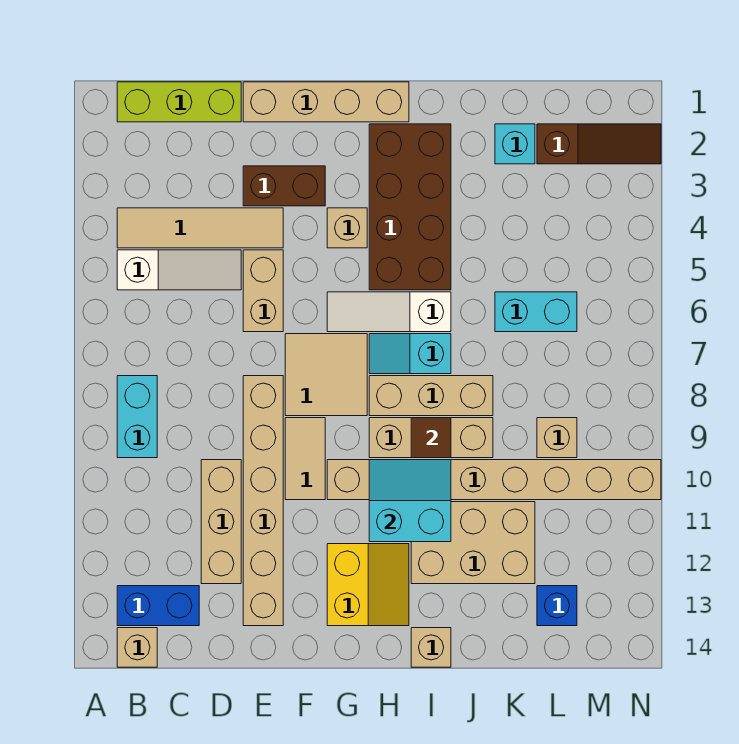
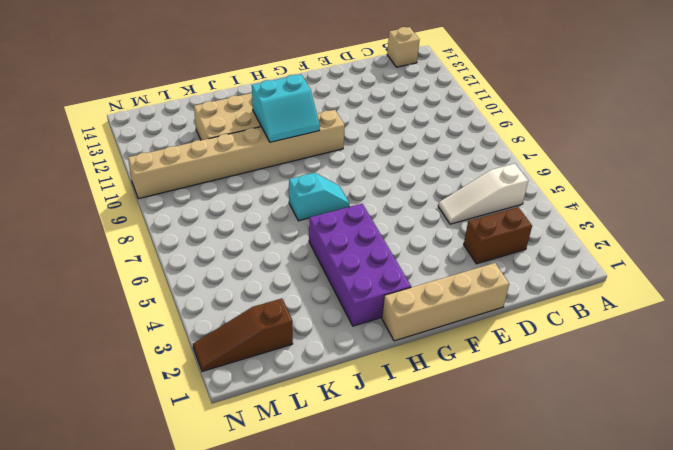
brown brick C3:D3 level 1 -> brown brick E3:F3 level 1
purple brick H2:I5 level 1 -> brown brick H2:I5 level 1
none -> lime brick B1:D1 level 1
none -> tan tile B4:E4 level 1
none -> cyan brick B8:B9 level 1
none -> blue brick B13:C13 level 1

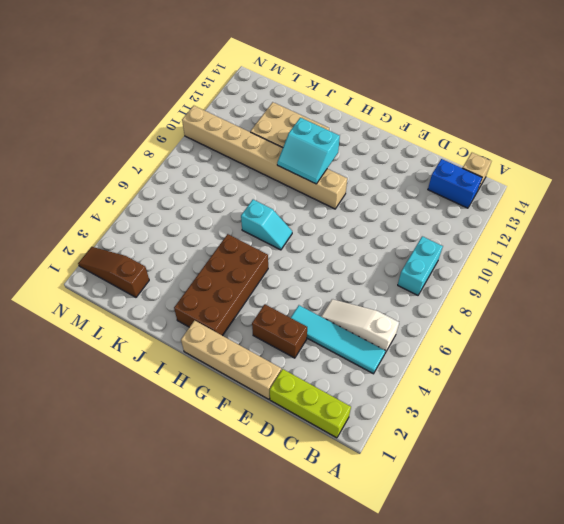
cyan tile B4:E4 level 1 -> tan tile B4:E4 level 1
none -> tan brick D10:D12 level 1
none -> tan brick E5:E6 level 1
none -> tan brick E8:E13 level 1
none -> tan tile F7:G8 level 1

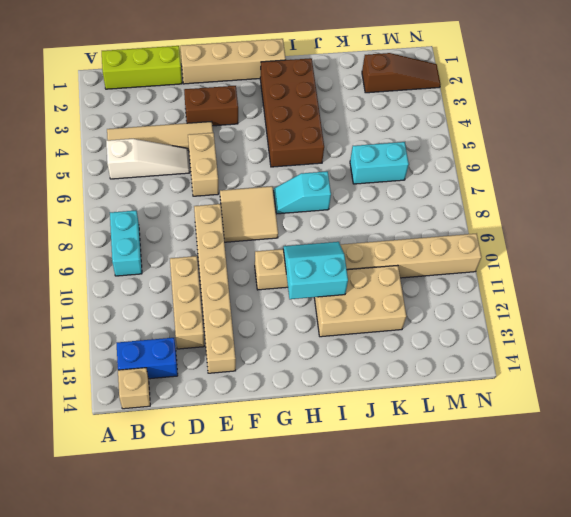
none -> tan tile F9:F10 level 1
none -> tan brick G4 level 1
none -> white slope G6:I6 level 1 top I
none -> yellow slope G12:H13 level 1 top G

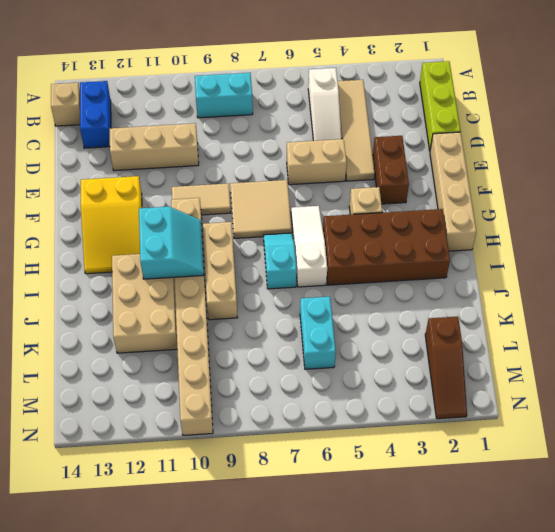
yellow slope F12:H13 level 1 top F -> yellow slope G12:H13 level 1 top G
none -> tan brick E8:E13 level 1
none -> tan brick H8:J8 level 1
none -> tan brick I14 level 1
none -> cyan brick K2 level 1

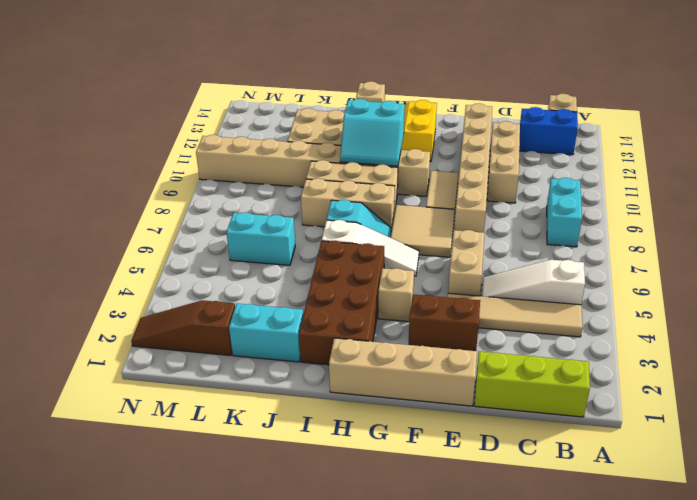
cyan brick J2:K2 level 1 -> cyan brick K2 level 1
none -> tan brick L9 level 1
none -> blue brick L13 level 1
none -> brown tile I9 level 2

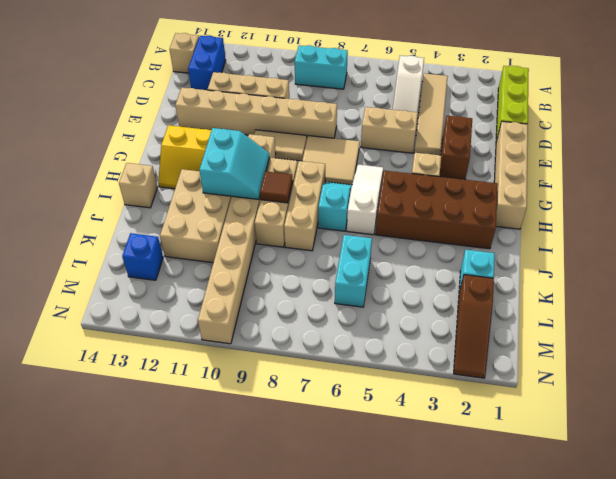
none -> tan brick L9 level 1

